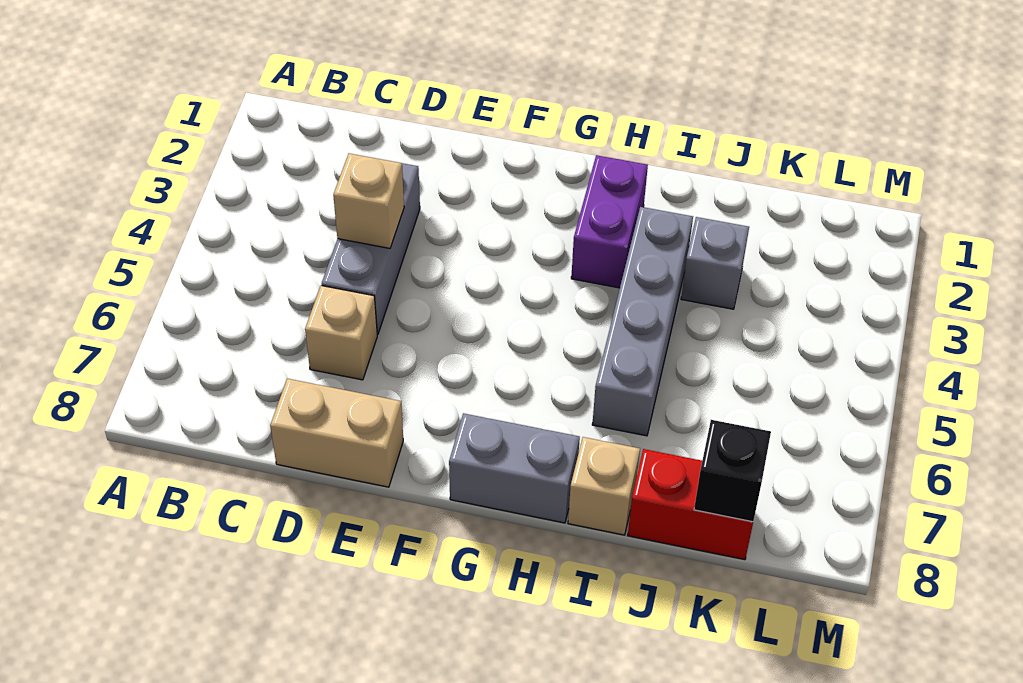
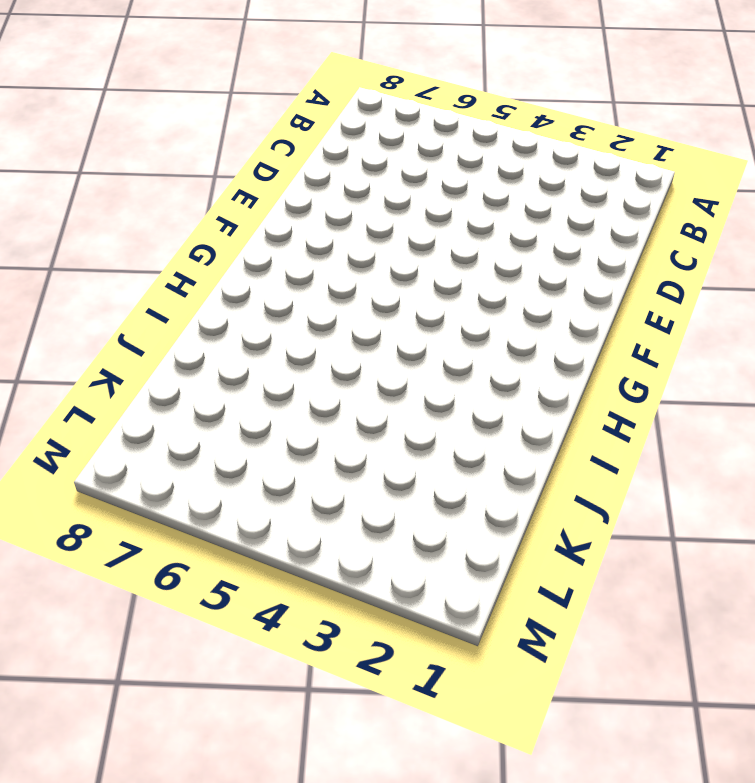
none -> grey brick D3:D5 level 1
none -> tan brick D6 level 1

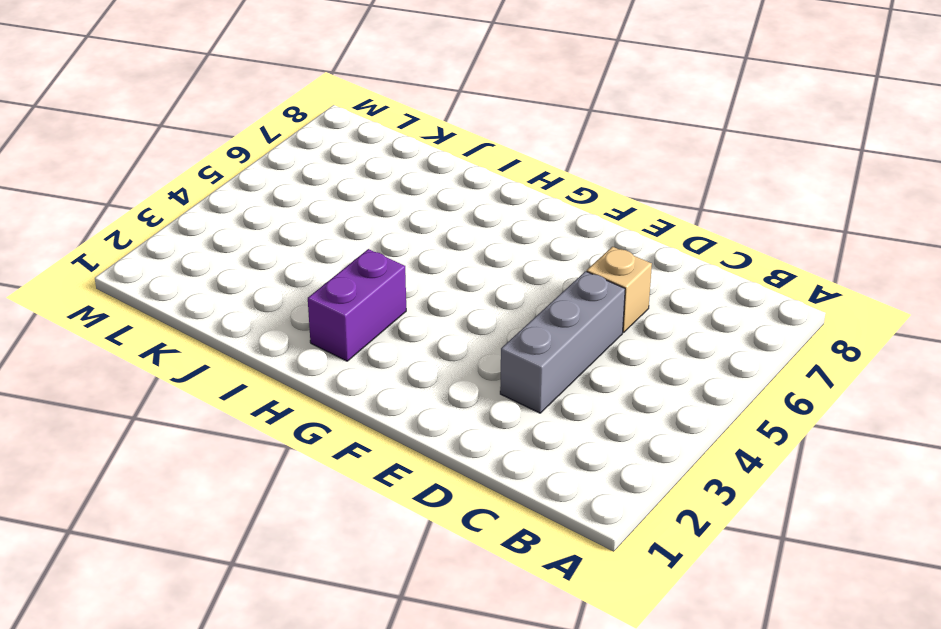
none -> tan brick D8:E8 level 1
none -> grey brick G8:H8 level 1

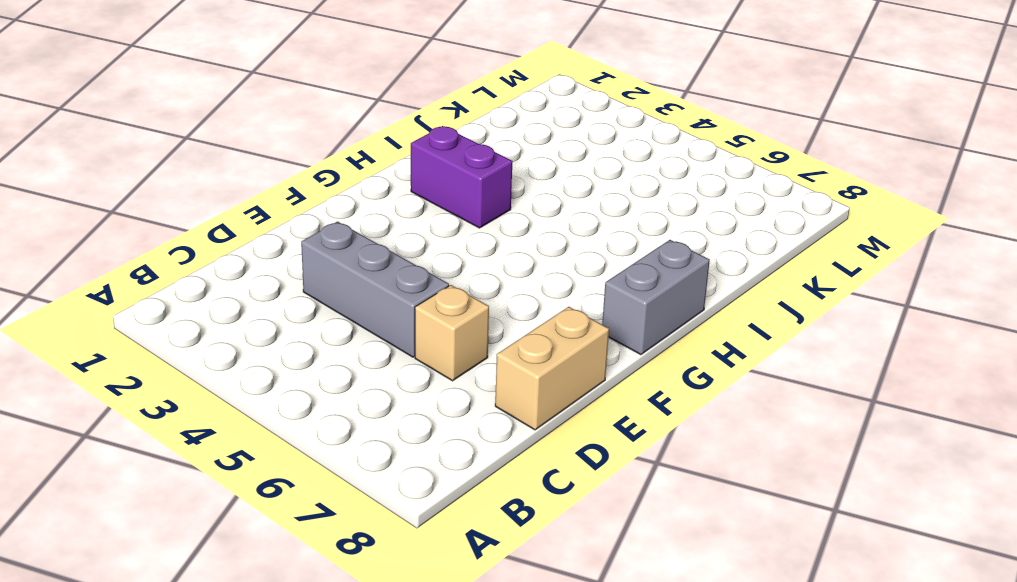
none -> grey brick I3:I6 level 1
none -> tan brick I8 level 1

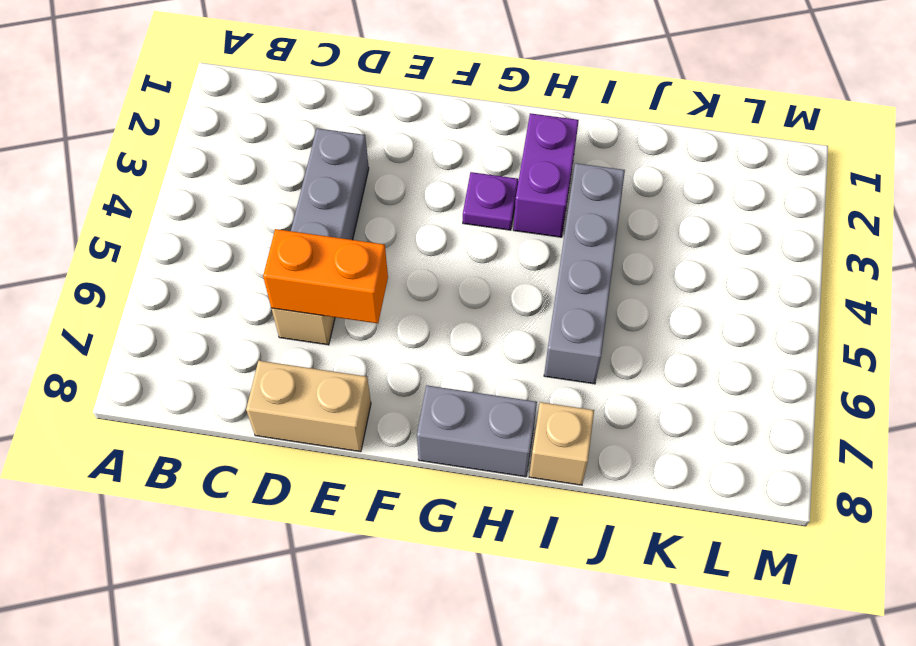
orange brick D6:E6 level 2 -> none
purple plate G3 level 1 -> none
none -> grey brick J3 level 1
none -> red brick J8:K8 level 1

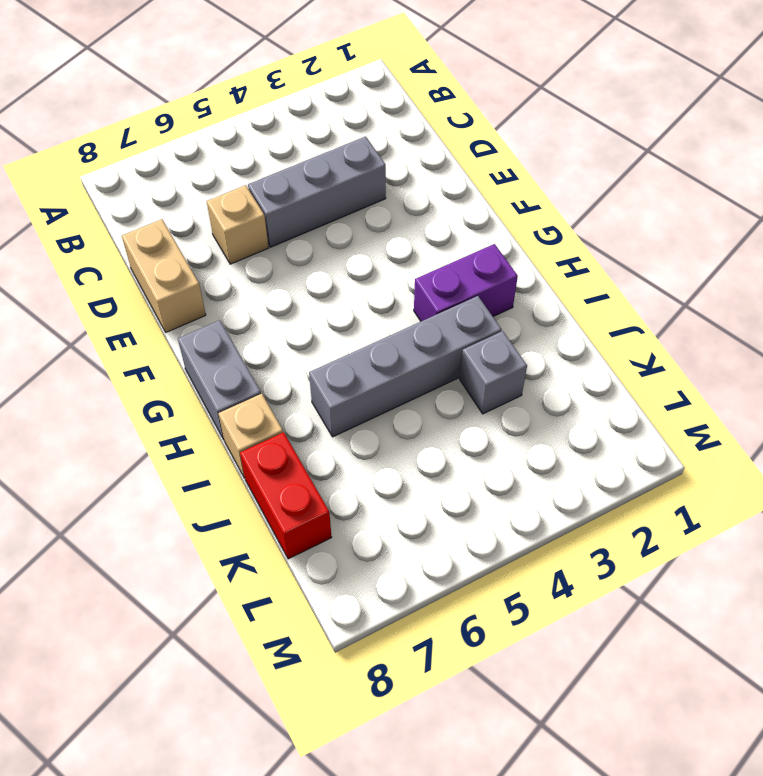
none -> tan brick D4 level 2
none -> black brick K8 level 2

